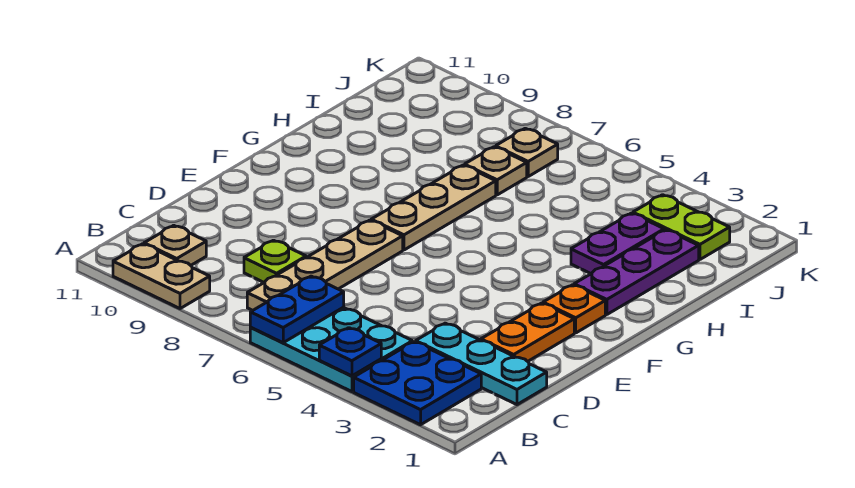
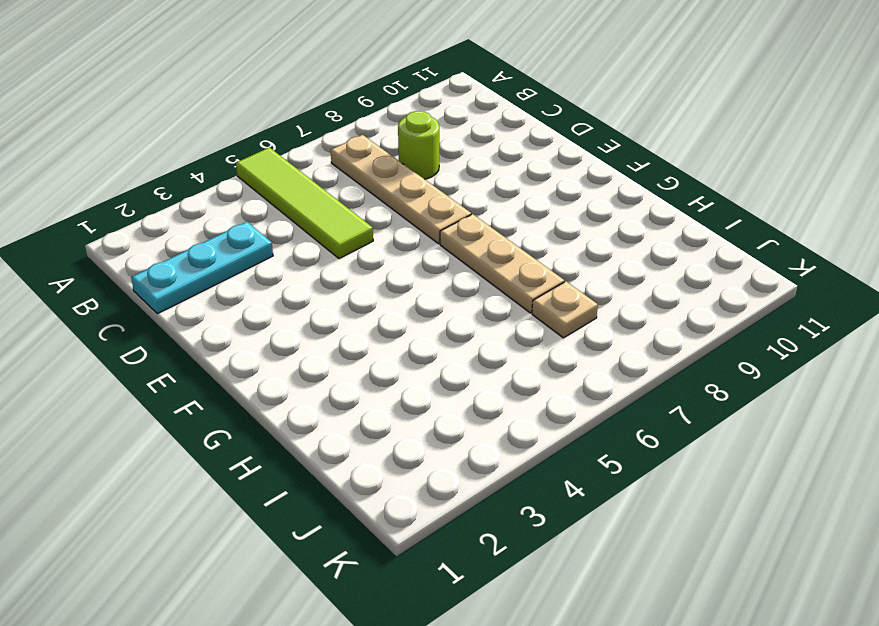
lime tile A5:D5 level 1 -> cyan plate A4:B6 level 1
lime round brick C8 level 1 -> lime plate C8 level 1
none -> blue plate A2:B3 level 1
none -> tan plate A9:A10 level 1
none -> tan plate B10 level 1

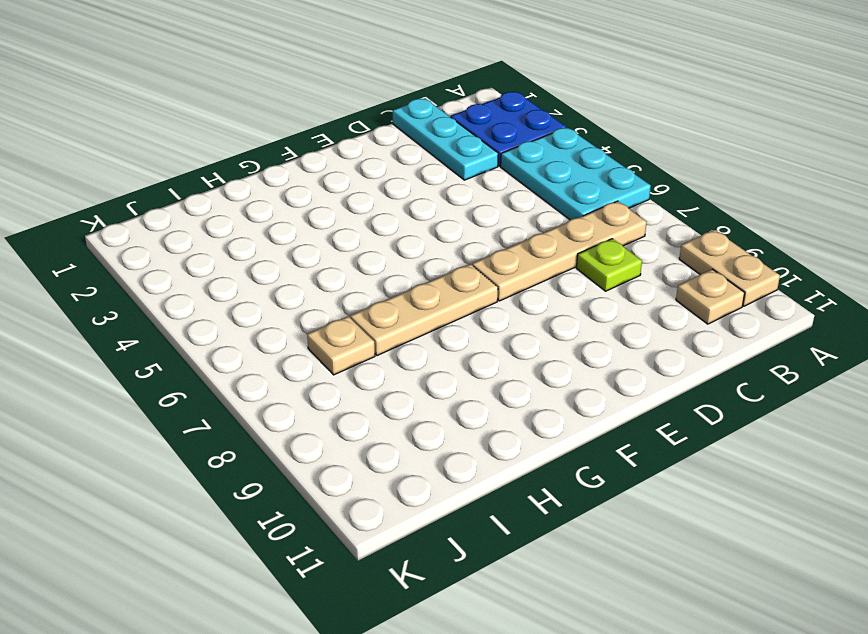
none -> orange plate D2:E2 level 1
none -> orange plate F2 level 1
none -> purple plate G2:I2 level 1

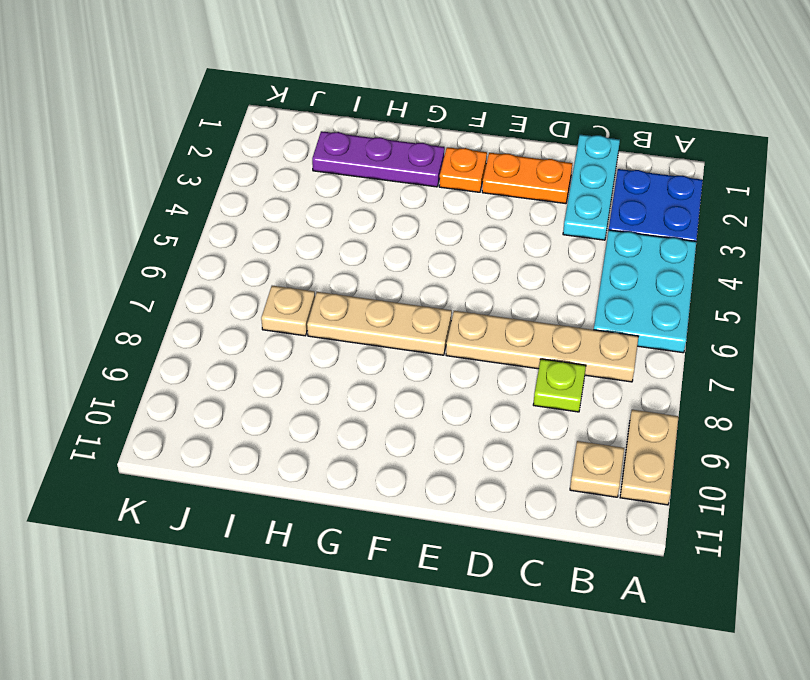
none -> purple plate H3:I3 level 1
none -> lime plate J2:J3 level 1
none -> tan plate J7 level 1

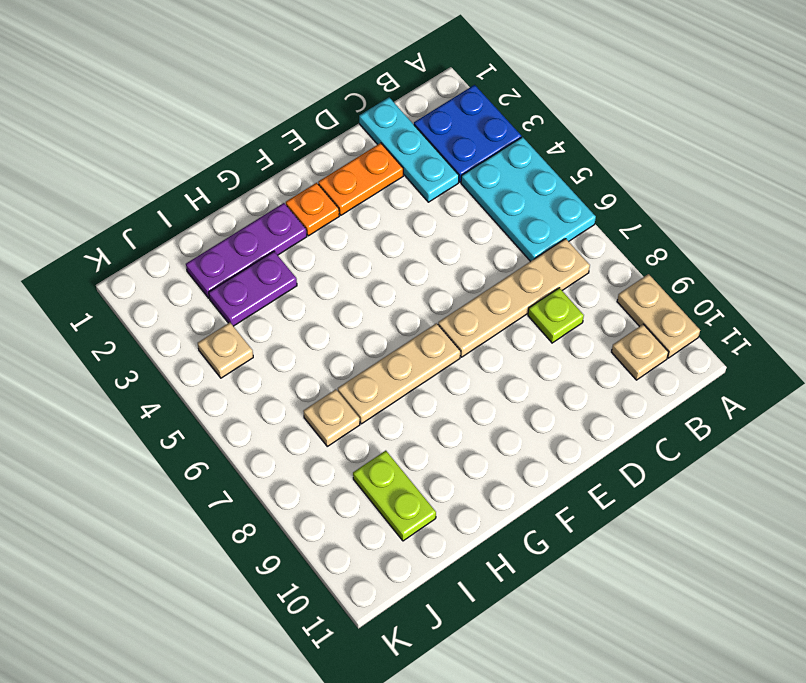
lime plate I9:I10 level 1 -> lime plate J2:J3 level 1
tan plate J4 level 1 -> tan plate J7 level 1
none -> blue plate A4 level 2
none -> blue plate A6:B6 level 2

